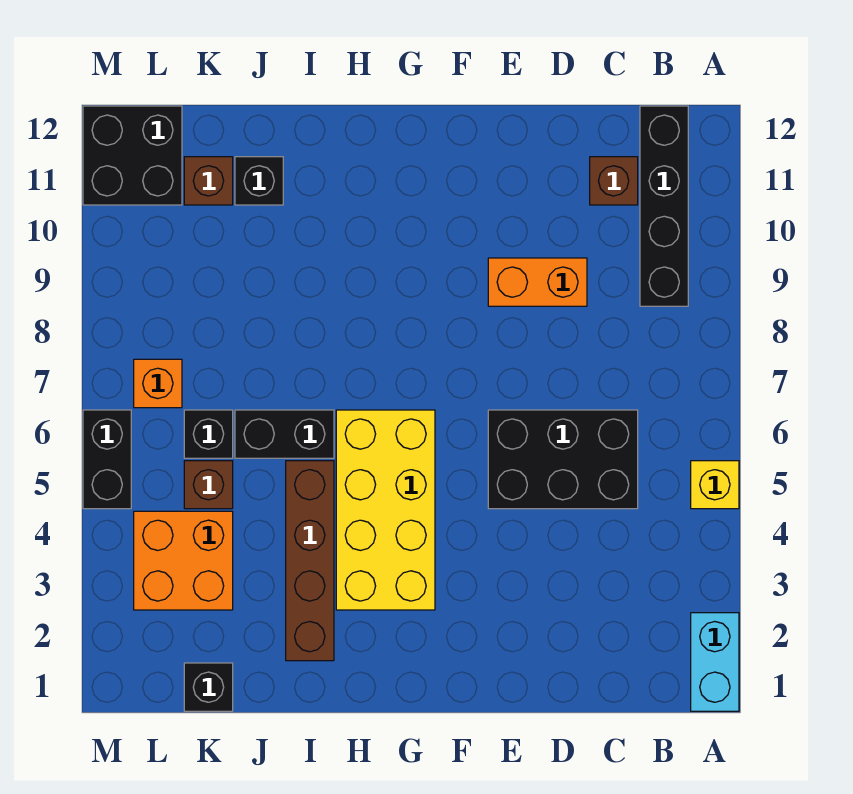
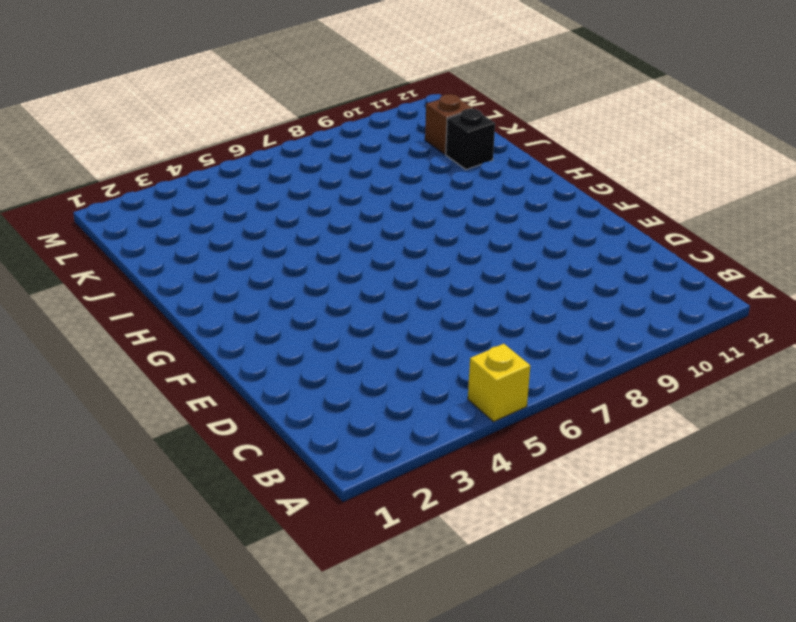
none -> cyan brick A1:A2 level 1
none -> black brick B9:B12 level 1
none -> black brick C5:E6 level 1

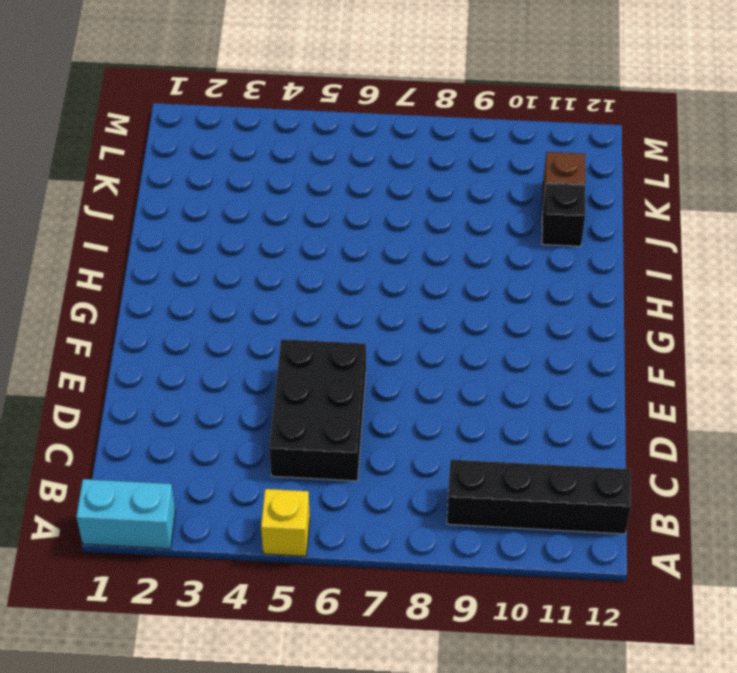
none -> brown brick C11 level 1
none -> orange brick D9:E9 level 1
none -> yellow brick G3:H6 level 1

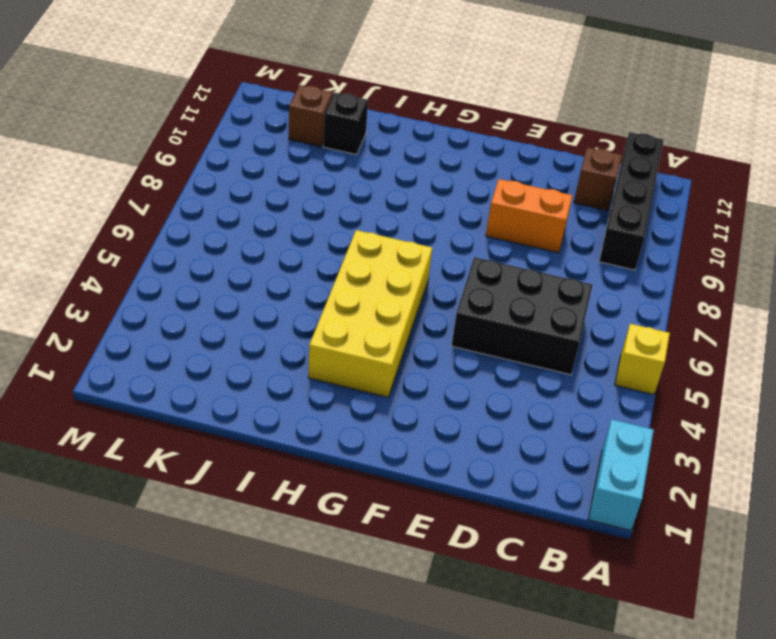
none -> brown brick I2:I5 level 1
none -> black brick I6:J6 level 1
none -> black brick K1 level 1

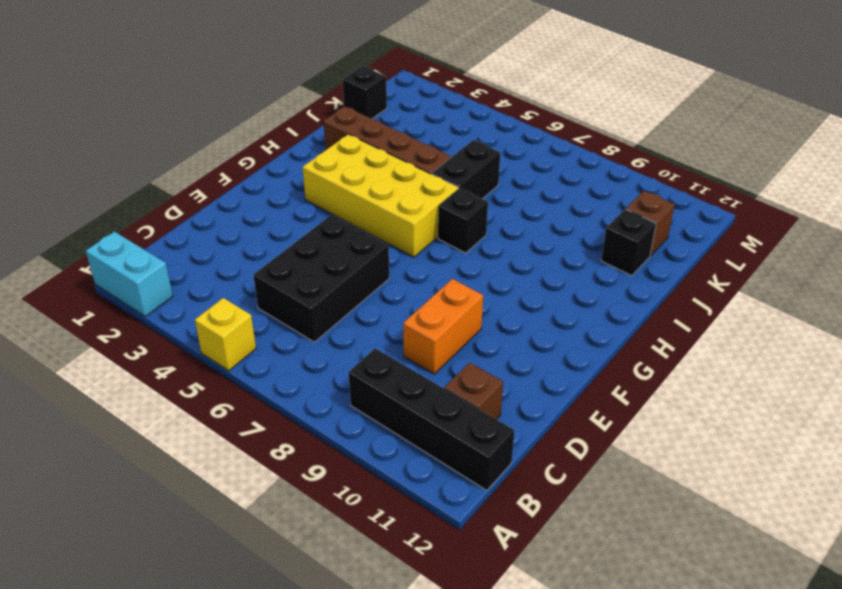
black brick H7 level 1 -> black brick K6 level 1
none -> orange brick K3:L4 level 1
none -> brown brick K5 level 1
none -> orange brick L7 level 1

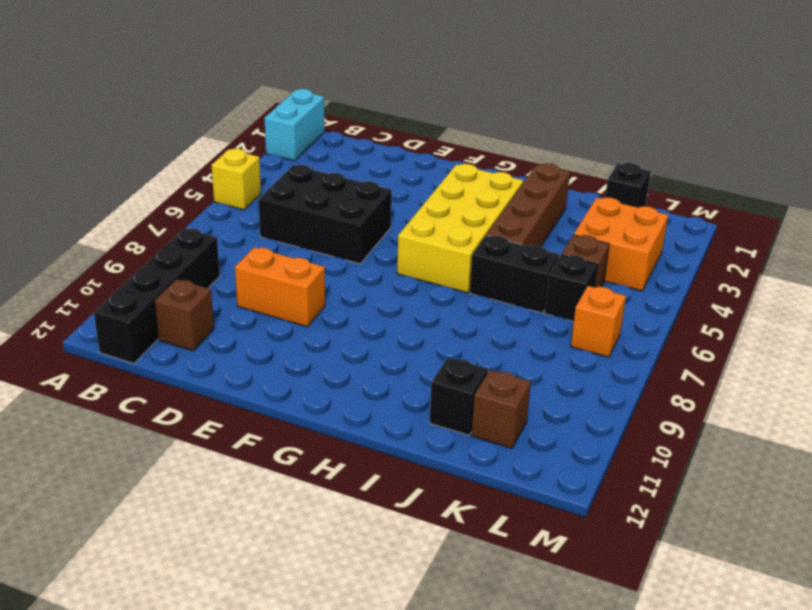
none -> black brick L11:M12 level 1
none -> black brick M5:M6 level 1

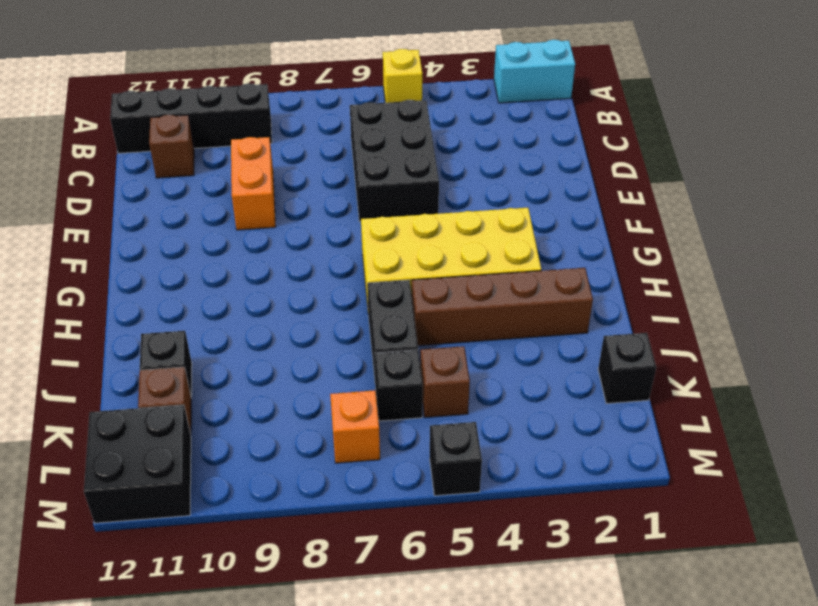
black brick M5 level 1 -> black brick M5:M6 level 1
none -> orange brick K3:L4 level 1

